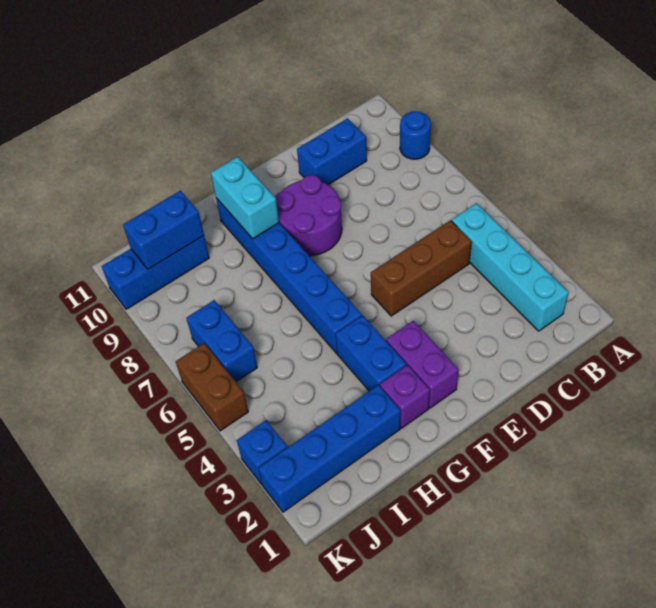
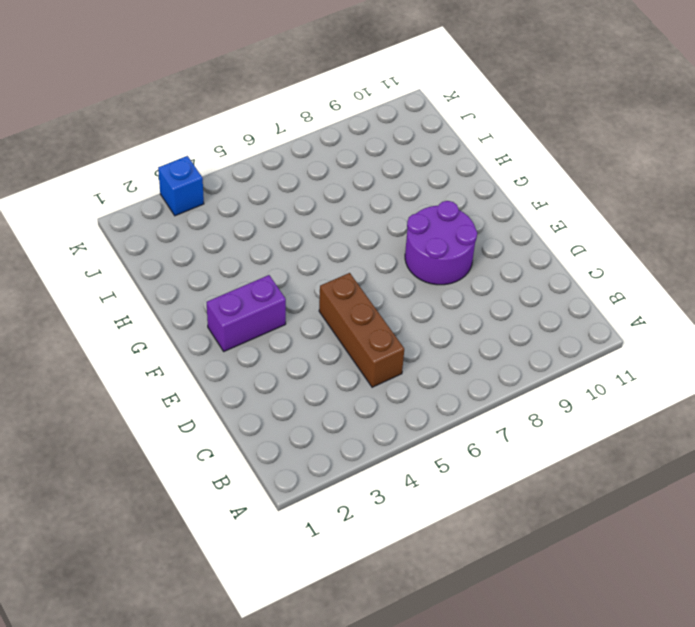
none -> blue round brick A9 level 1
none -> cyan brick B2:B5 level 1
none -> blue brick C10:D10 level 1

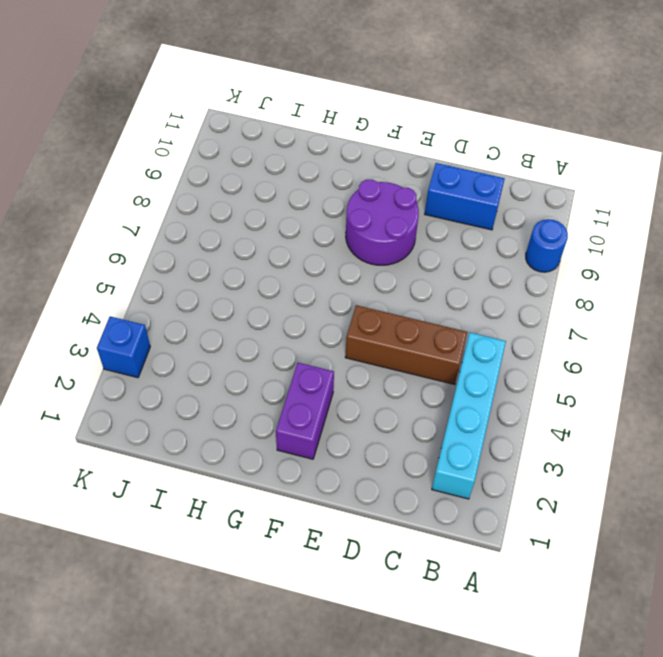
none -> purple brick G2 level 1
none -> blue brick G3:G4 level 1
none -> blue brick G5:G10 level 1

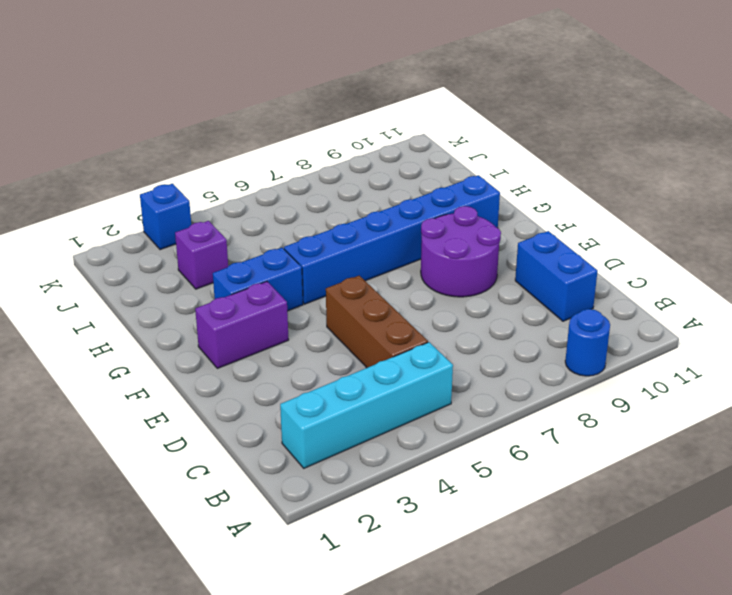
purple brick I3 level 1 -> purple brick G2 level 1
none -> blue brick H2:K2 level 1
none -> blue brick I10:K10 level 1
none -> blue brick J6:J7 level 1

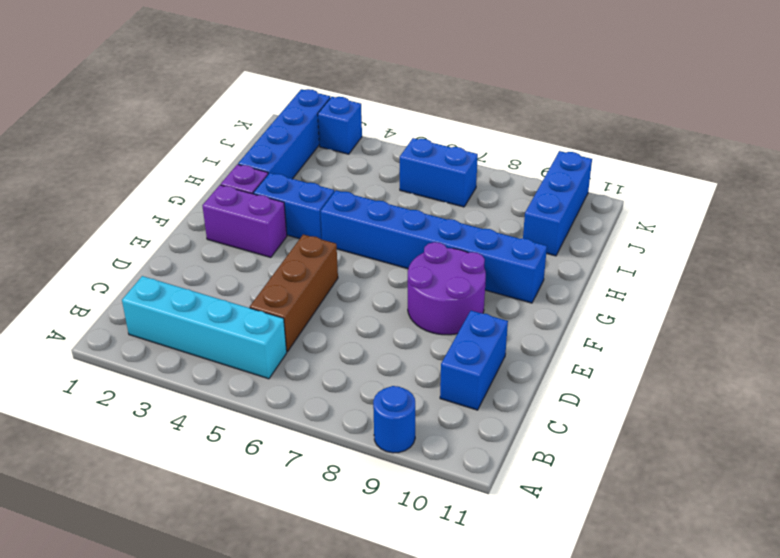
none -> brown brick K5:K6 level 1
none -> cyan brick G9:G10 level 2
none -> blue brick I10:J10 level 2

